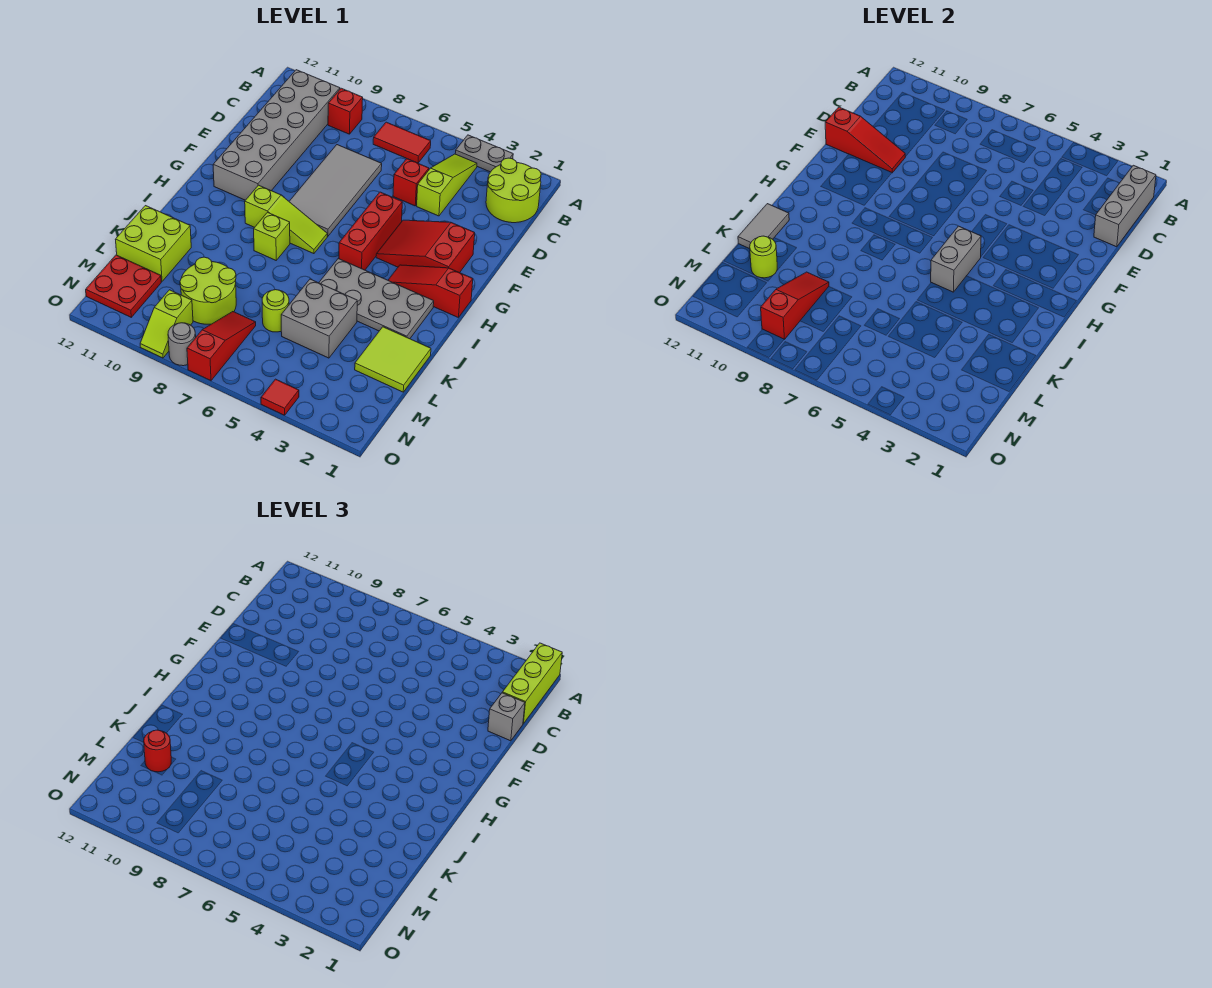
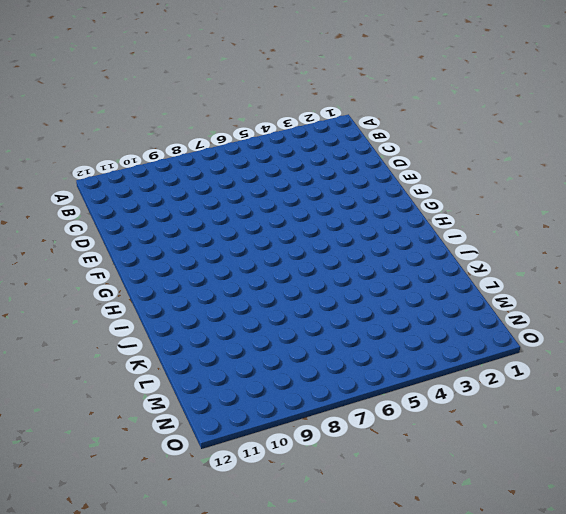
none -> grey plate A3:A4 level 1
none -> lime round brick B1:C2 level 1
none -> lime slope B4:D4 level 1 top D
none -> red tile B6:B7 level 1

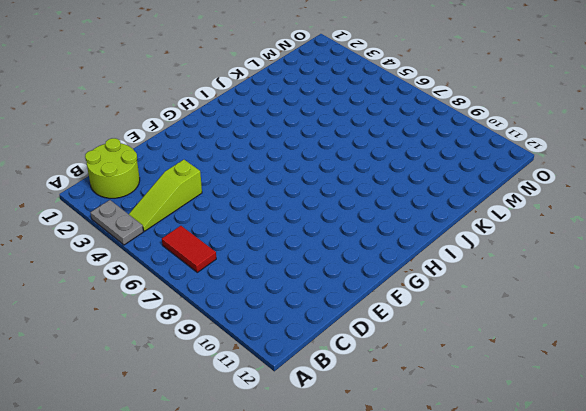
none -> red brick B9 level 1
none -> grey brick B10:G11 level 1
none -> red brick D5 level 1
none -> grey tile D7:G8 level 1

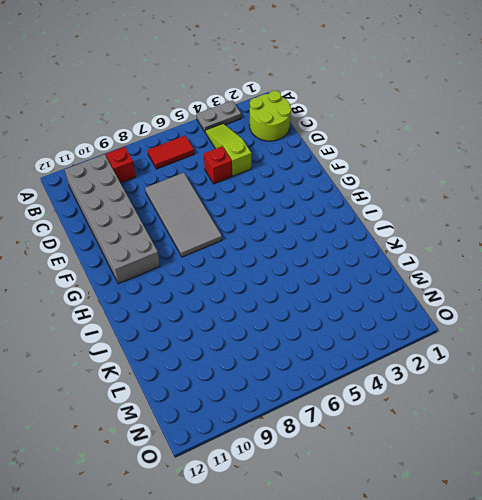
none -> red slope F2:G4 level 1 top 2
none -> red brick F5:H5 level 1
none -> red slope H1:H3 level 1 top 1
none -> lime slope H7:H9 level 1 top 9

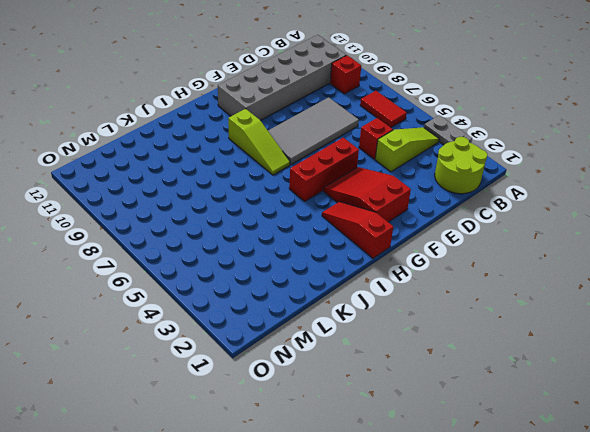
none -> grey plate I2:J5 level 1
none -> lime brick I8 level 1
none -> lime tile K1:L2 level 1
none -> grey brick K4:L5 level 1

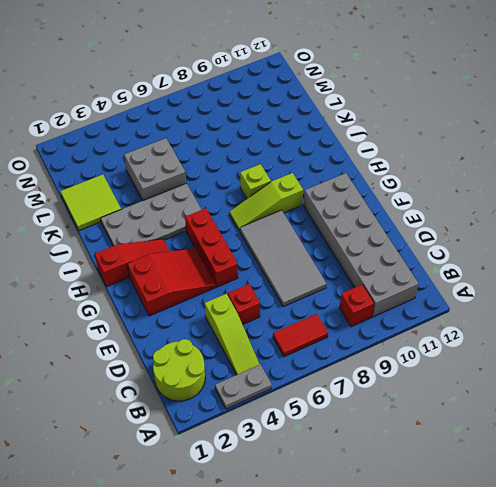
none -> lime brick K11:L12 level 1
none -> lime round brick L6 level 1
none -> lime round brick L8:M9 level 1
none -> red slope M7:O7 level 1 top O

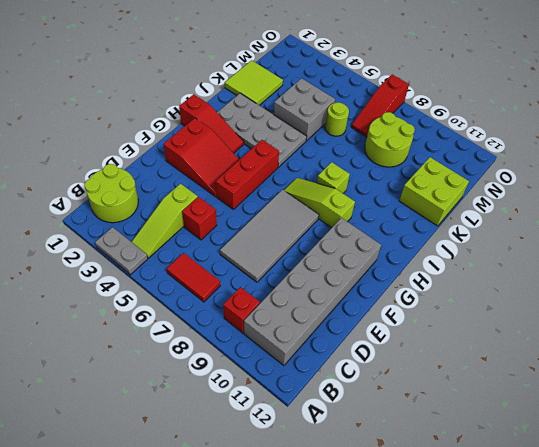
none -> red plate M11:N12 level 1
none -> lime slope N9:O9 level 1 top N
none -> red tile O4 level 1
none -> grey round brick O8 level 1

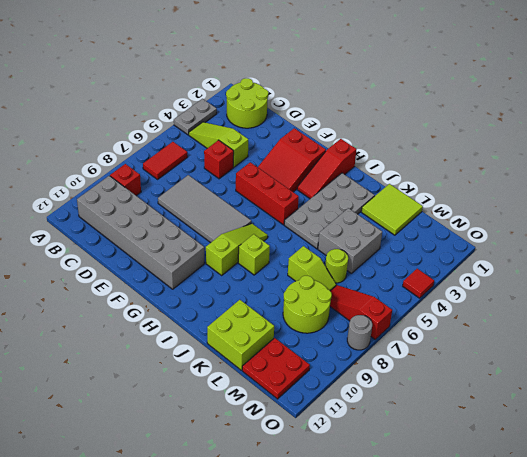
lime slope K7:L7 level 1 top K -> lime slope N9:O9 level 1 top N
none -> grey brick B1:D1 level 2
none -> red slope E10:E12 level 2 top 12
none -> grey brick H5:I5 level 2
none -> grey tile J12:K12 level 2

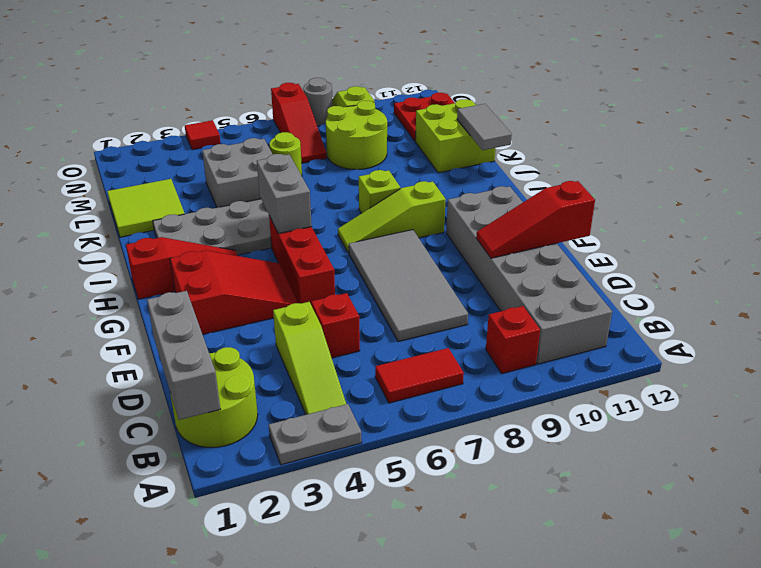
none -> red slope L9:N9 level 2 top N
none -> lime round brick L11 level 2
none -> lime brick A1:C1 level 3
none -> grey brick D1 level 3

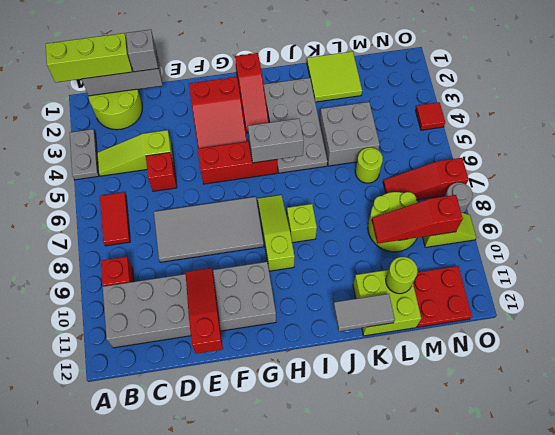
none -> red round brick L11 level 3

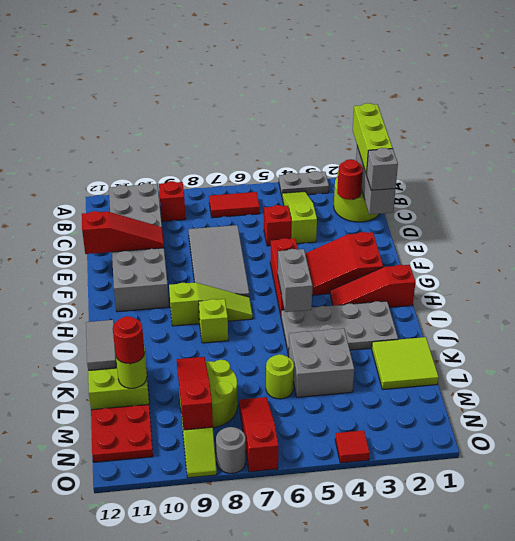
red round brick C2 level 2 -> none

